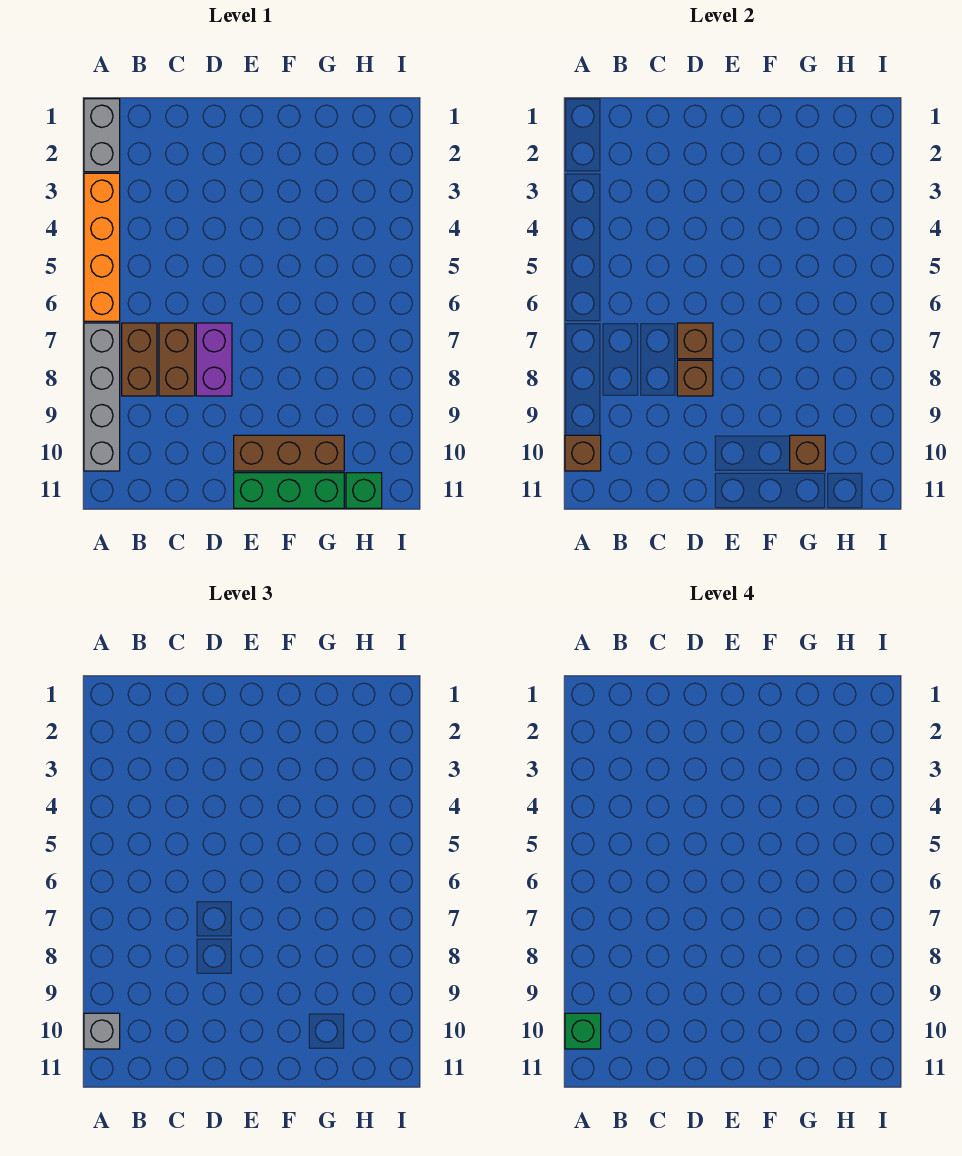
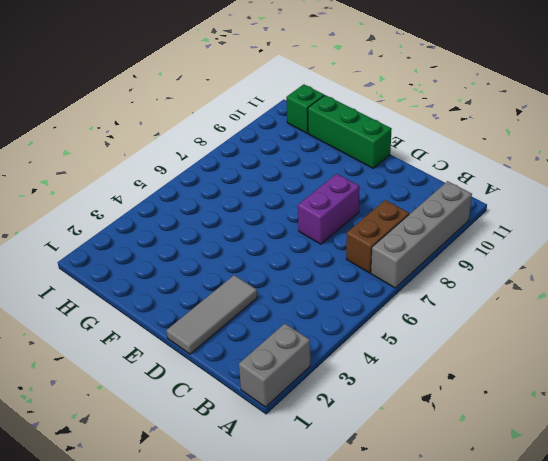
grey tile D1:D3 level 1 -> none
none -> orange brick A3:A6 level 1
none -> brown brick C7:C8 level 1
none -> brown brick E10:G10 level 1

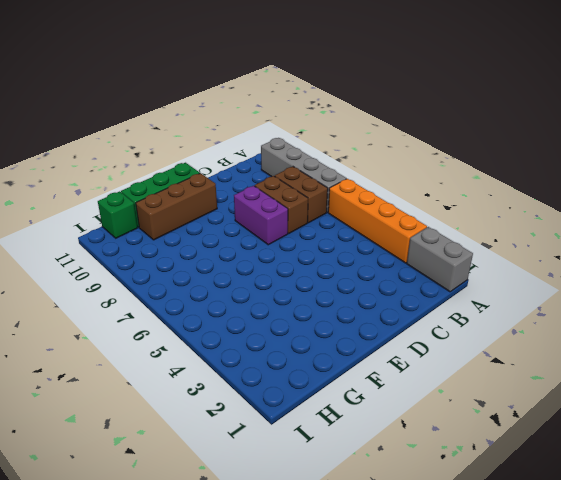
none -> brown brick A10 level 2
none -> brown brick D7 level 2
none -> brown brick D8 level 2

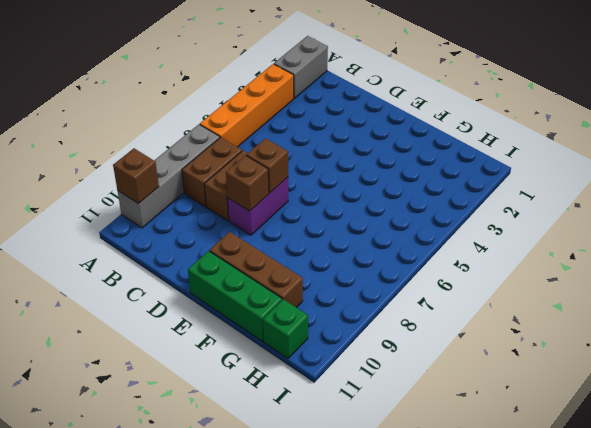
none -> brown brick G10 level 2
none -> grey brick A10 level 3
none -> green brick A10 level 4

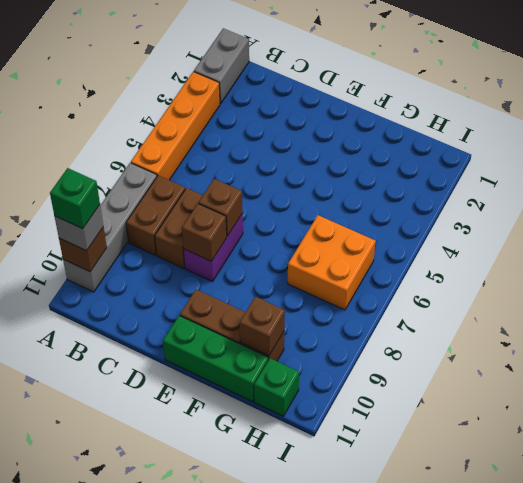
orange brick G6:H7 level 1 -> none

